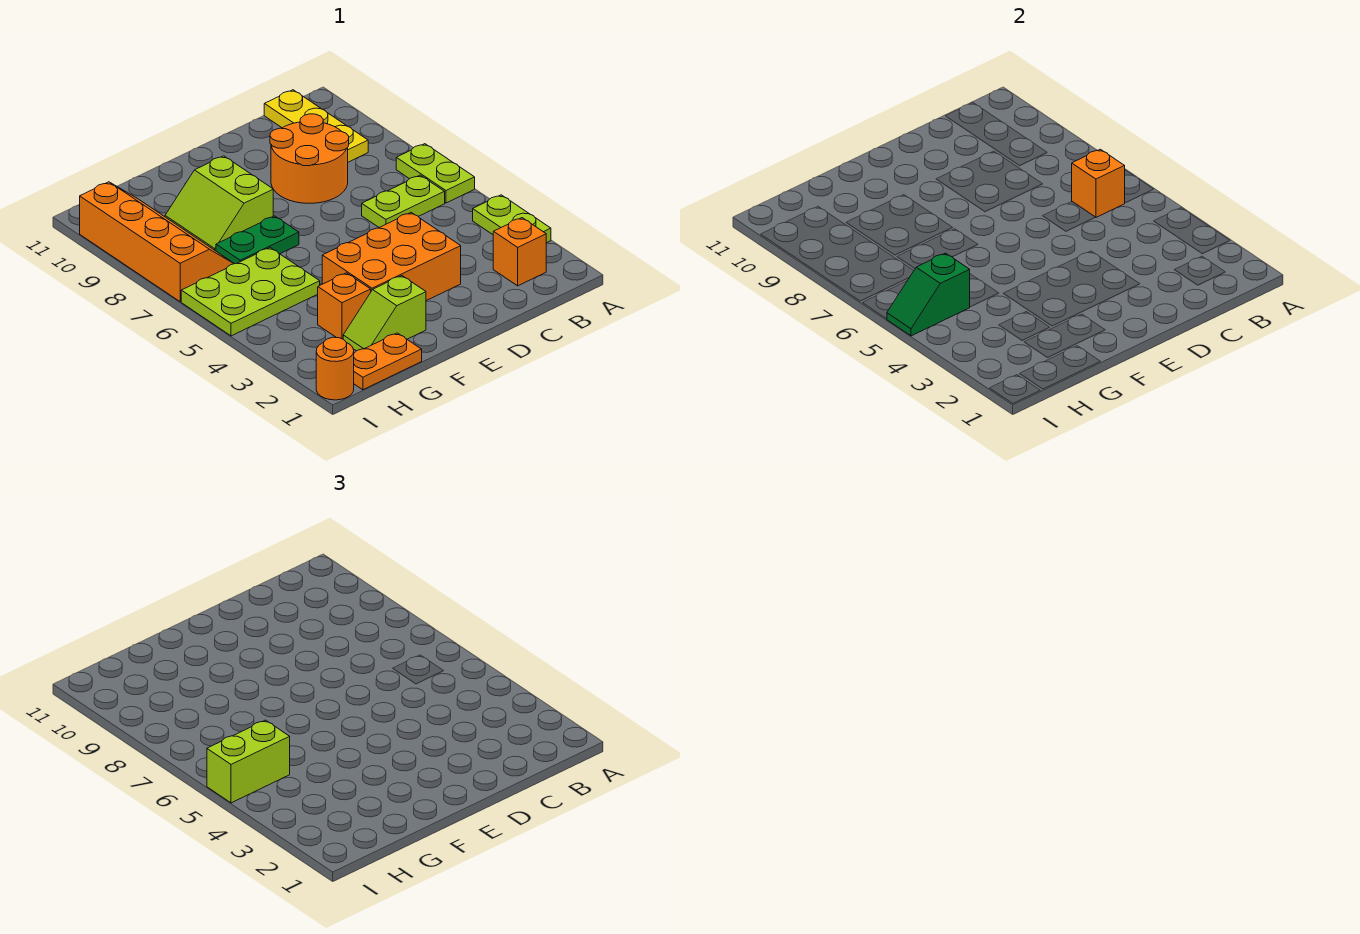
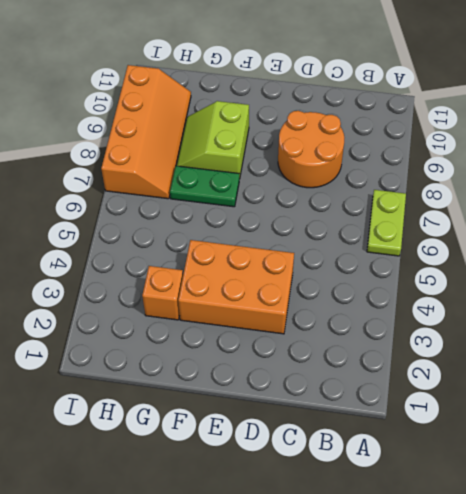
none -> lime plate A3:A4 level 1
none -> orange brick B2 level 1
none -> lime plate B6:C6 level 1

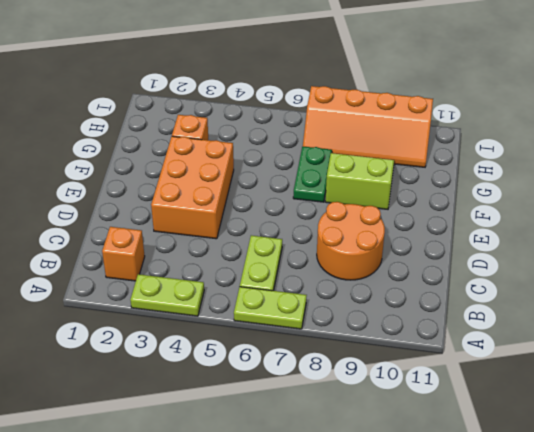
none -> yellow plate B9:B11 level 1
none -> lime slope F2:G2 level 1 top F
none -> orange plate G1:H1 level 1

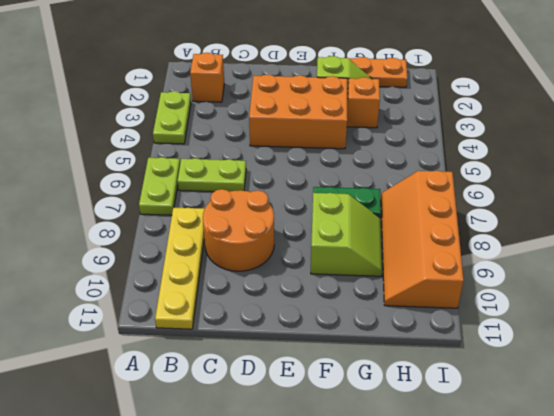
yellow plate B8:B11 level 1 -> yellow plate B9:B11 level 1
none -> lime plate G5:I6 level 1
none -> orange round brick I1 level 1
none -> orange brick B6 level 2

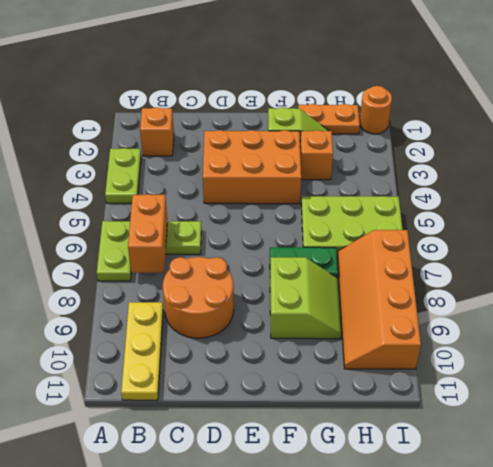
orange brick B6:B7 level 2 -> orange brick B6 level 2
none -> green slope H5:I5 level 2 top H
none -> lime brick H5:I5 level 3

